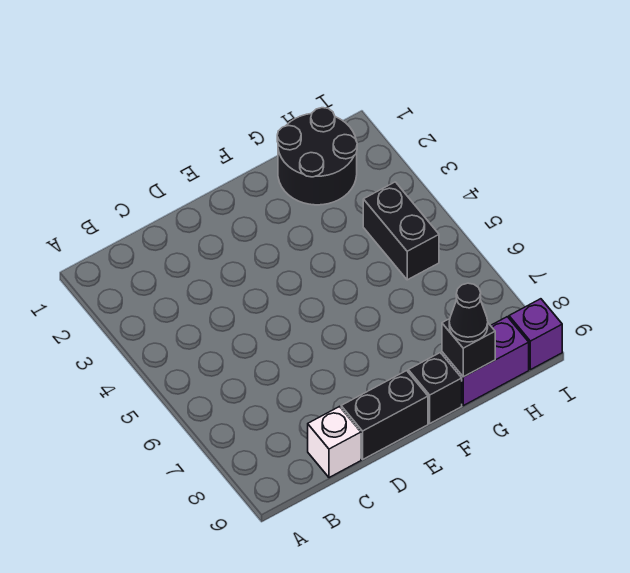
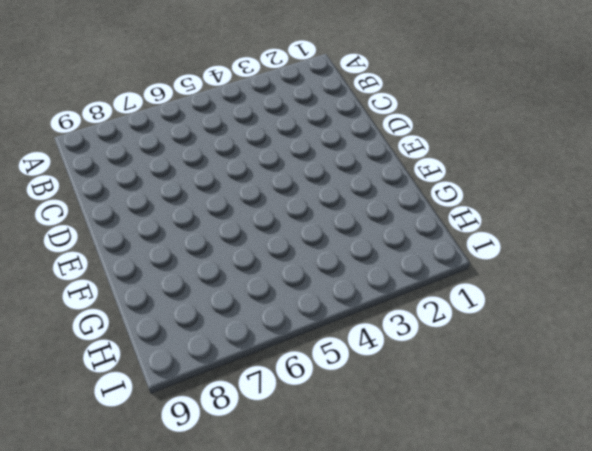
none -> white brick C9 level 1
none -> black brick D9:E9 level 1

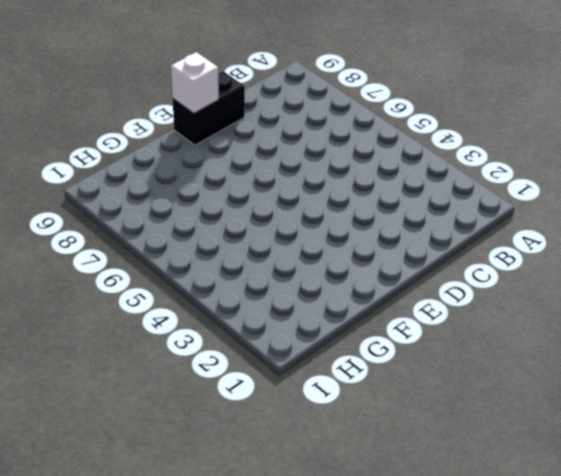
white brick E9 level 2 -> white brick C9 level 1
none -> black brick F9 level 1
none -> black round brick G1:H2 level 1

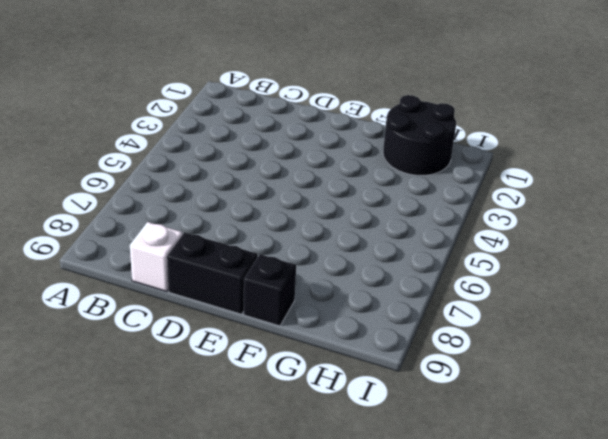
none -> purple brick G9:H9 level 1
none -> black brick H4:H5 level 1

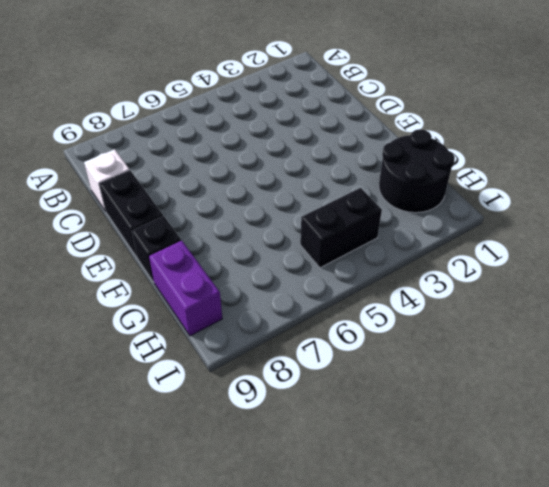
none -> purple brick I9 level 1
none -> black brick G9 level 2

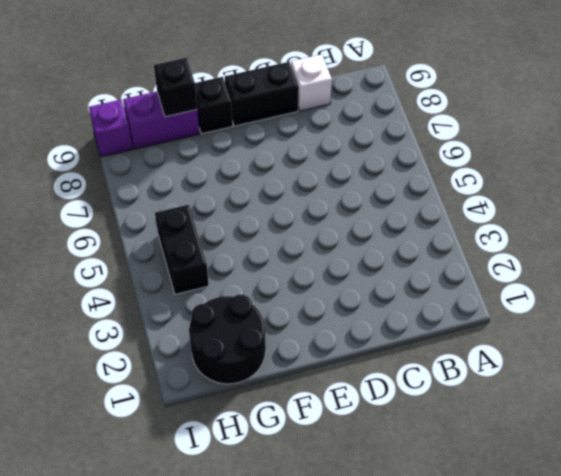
none -> black cone G9 level 3

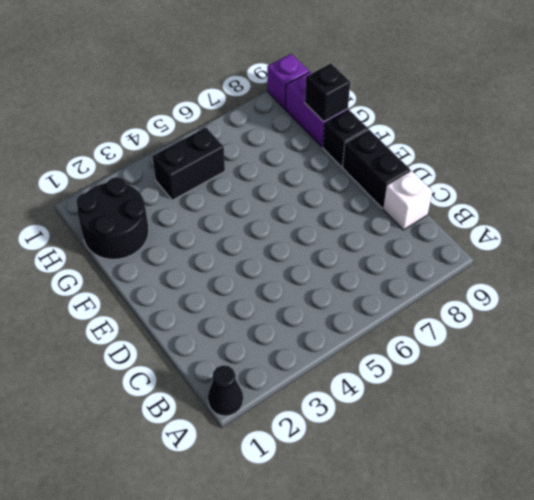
black cone A1 level 1 -> black cone G9 level 3

